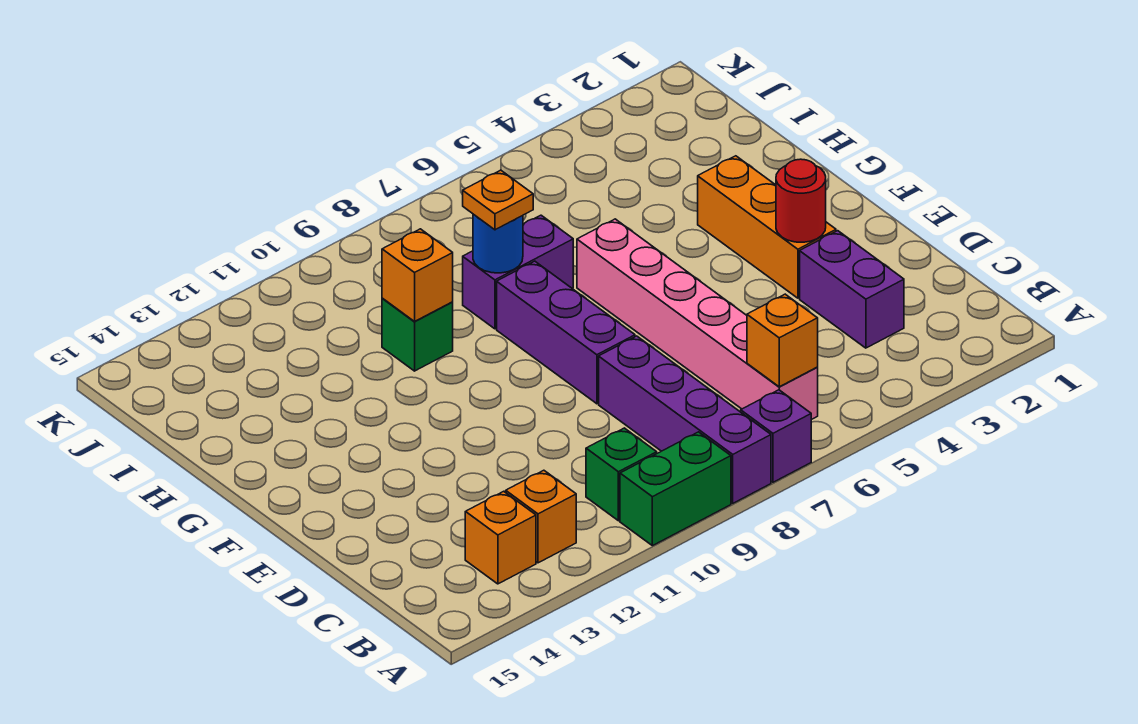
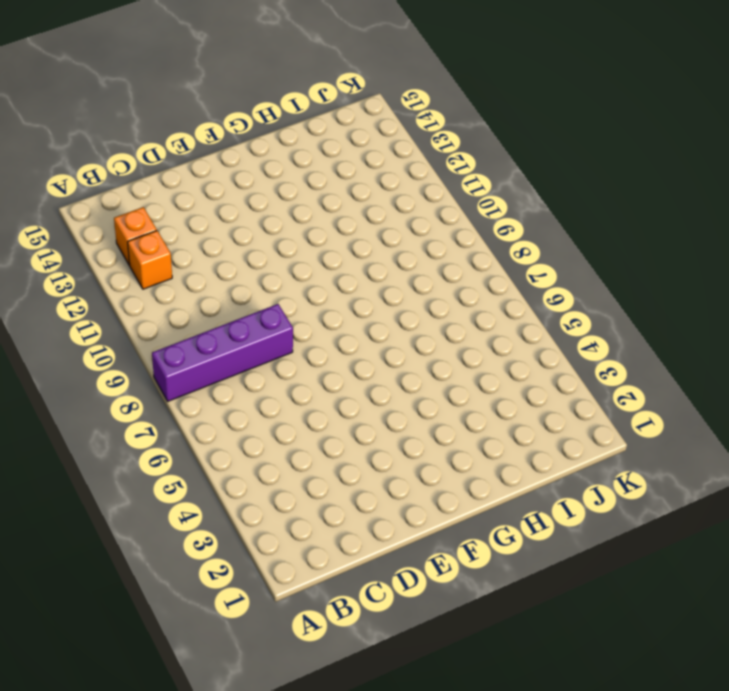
none -> purple brick A7 level 1
none -> green brick A9:A10 level 1
none -> pink brick B6:G6 level 1

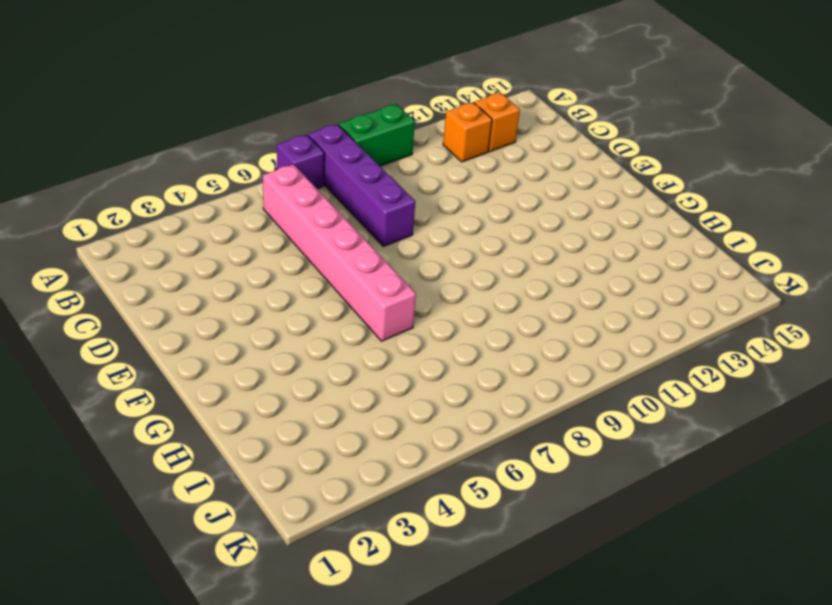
none -> green brick B10 level 1
none -> purple brick C3:D3 level 1
none -> orange brick E3:G3 level 1

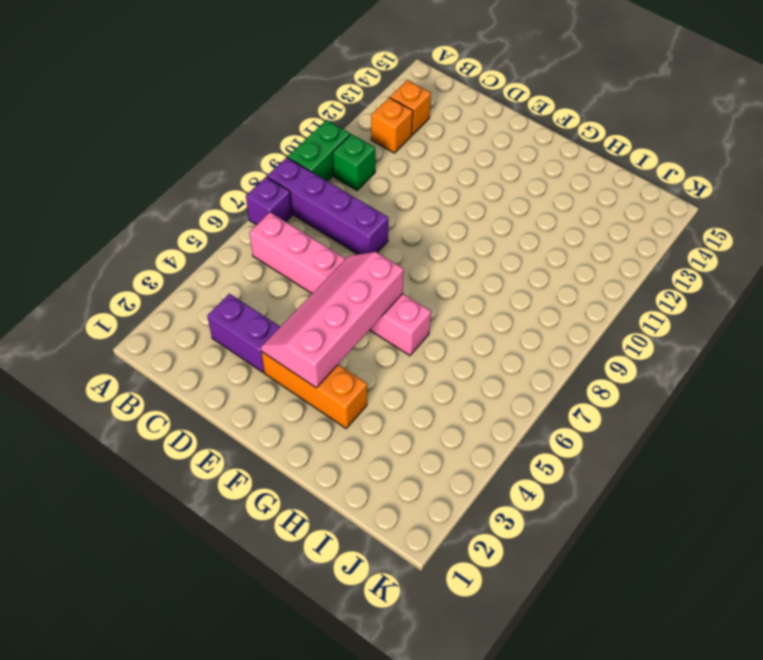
pink slope E3:F6 level 2 top F -> red round brick E3 level 2
none -> purple brick E8:G8 level 1
none -> purple brick H7:H8 level 1
none -> green brick H10 level 1

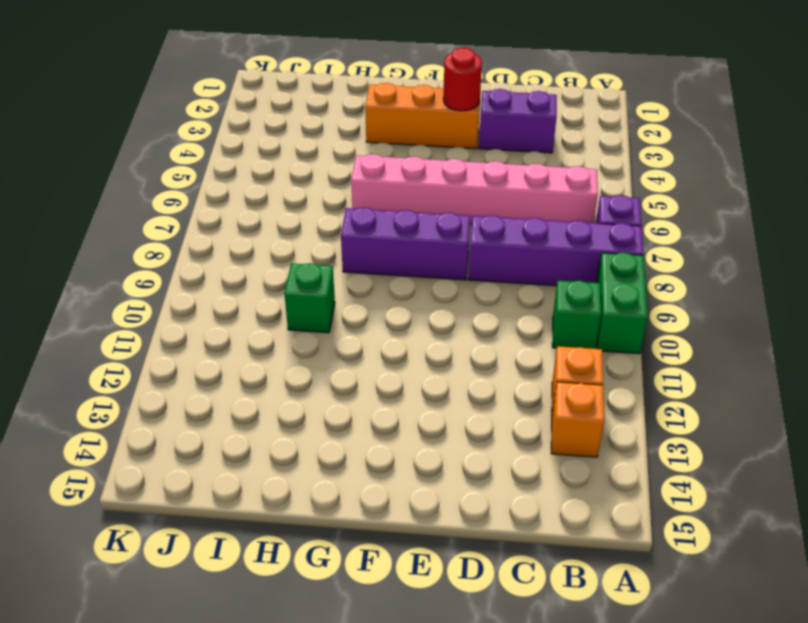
none -> purple brick H7:H8 level 1
none -> orange brick B6 level 2
none -> blue round brick H8 level 2

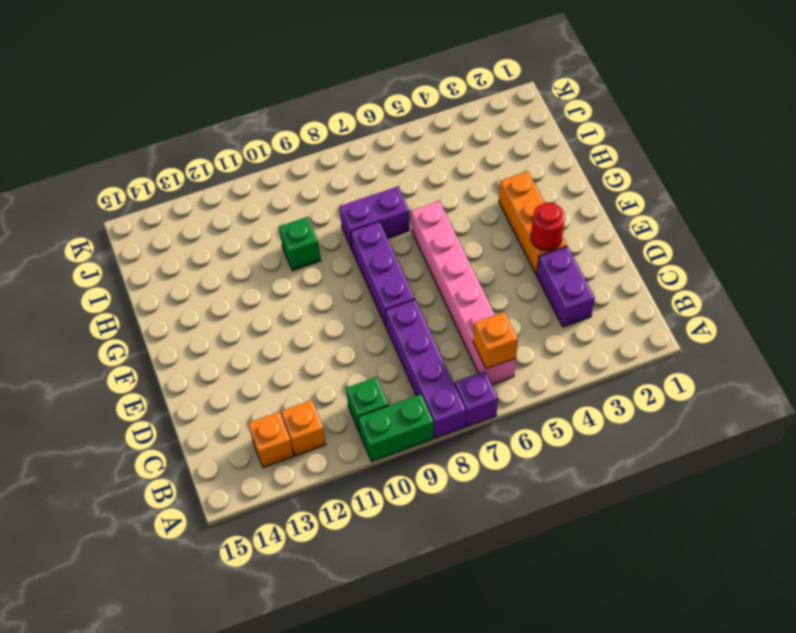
none -> blue round brick H8 level 2
none -> orange brick H10 level 2
none -> orange plate H8 level 3

